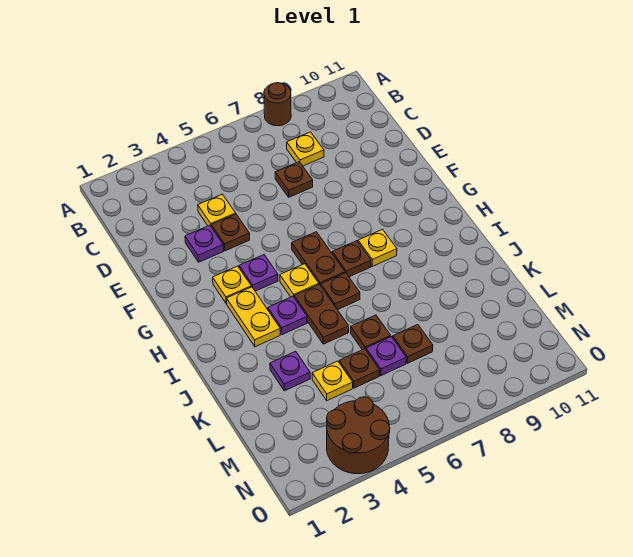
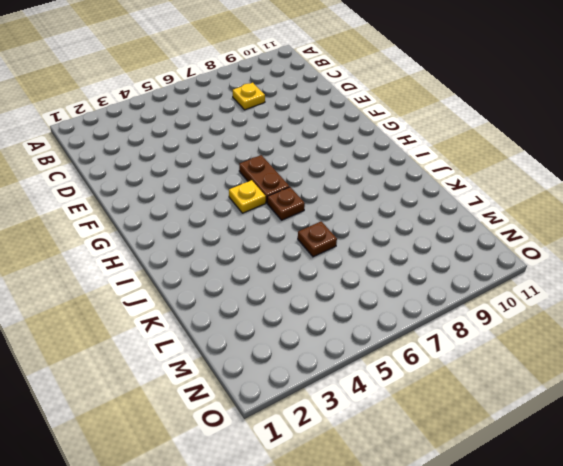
none -> brown round brick A8 level 1
none -> yellow plate D4 level 1
none -> brown plate D7 level 1

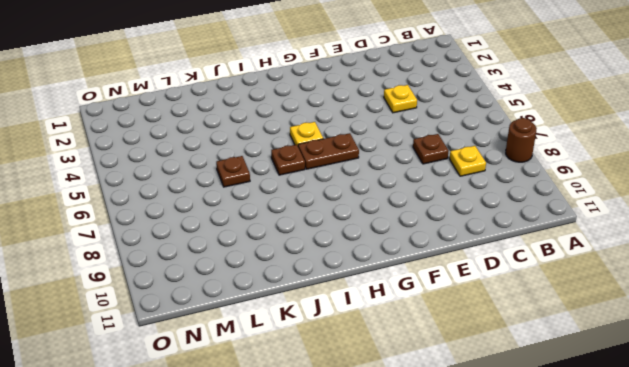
none -> purple plate E3 level 1
none -> brown plate E4 level 1
none -> yellow plate G3 level 1

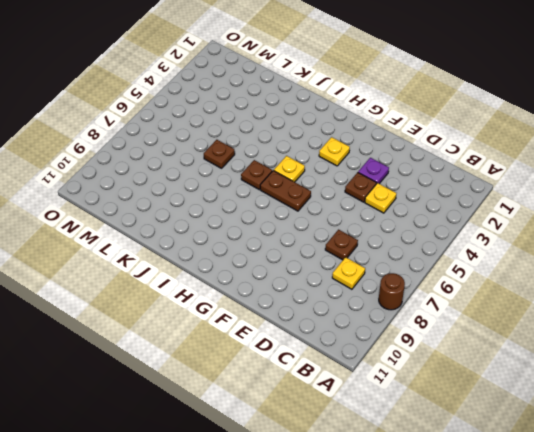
none -> purple plate G4 level 1
none -> yellow plate H3:I3 level 1
none -> brown plate H7 level 1

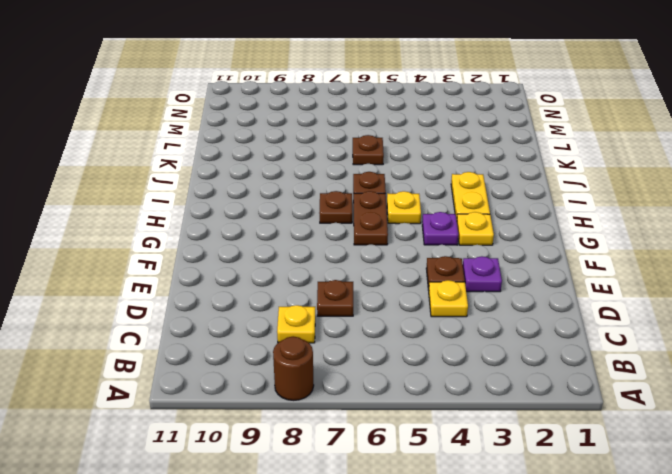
none -> yellow plate H8 level 1
none -> purple plate I4 level 1
none -> brown plate I5:J5 level 1

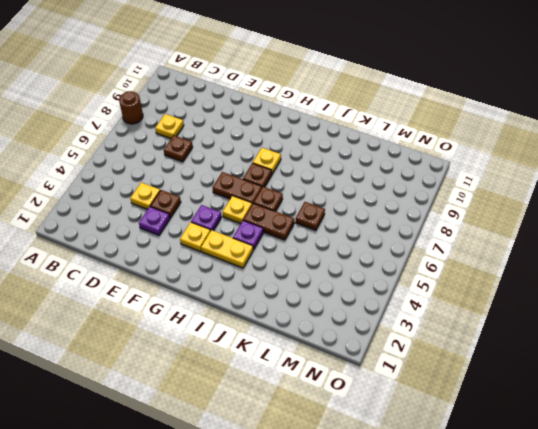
none -> purple plate K3 level 1
none -> yellow plate L4 level 1
none -> brown plate L5 level 1

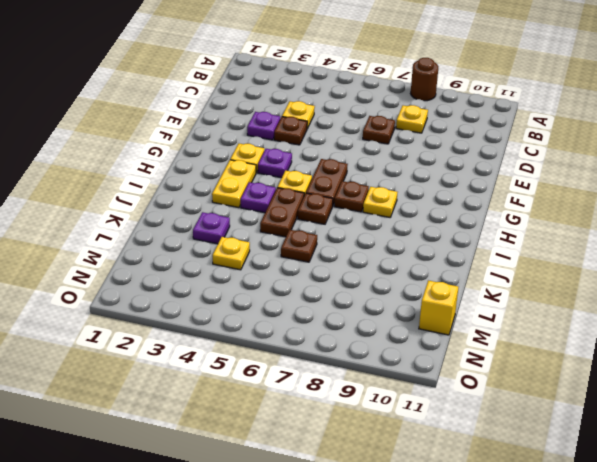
yellow brick M11 level 1 -> none
none -> brown plate L5 level 1
none -> purple plate L6 level 1
none -> brown plate L7 level 1

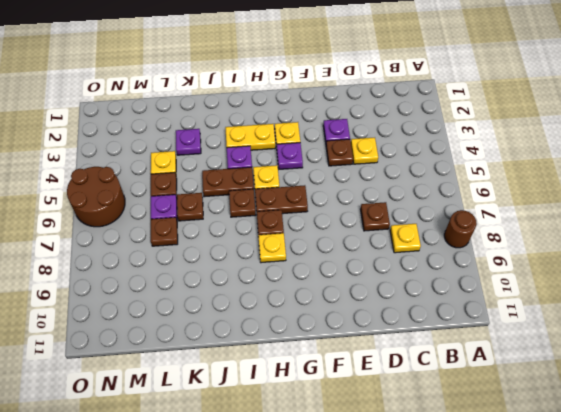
brown round brick N5:O6 level 1 -> brown round brick N3:O4 level 1

